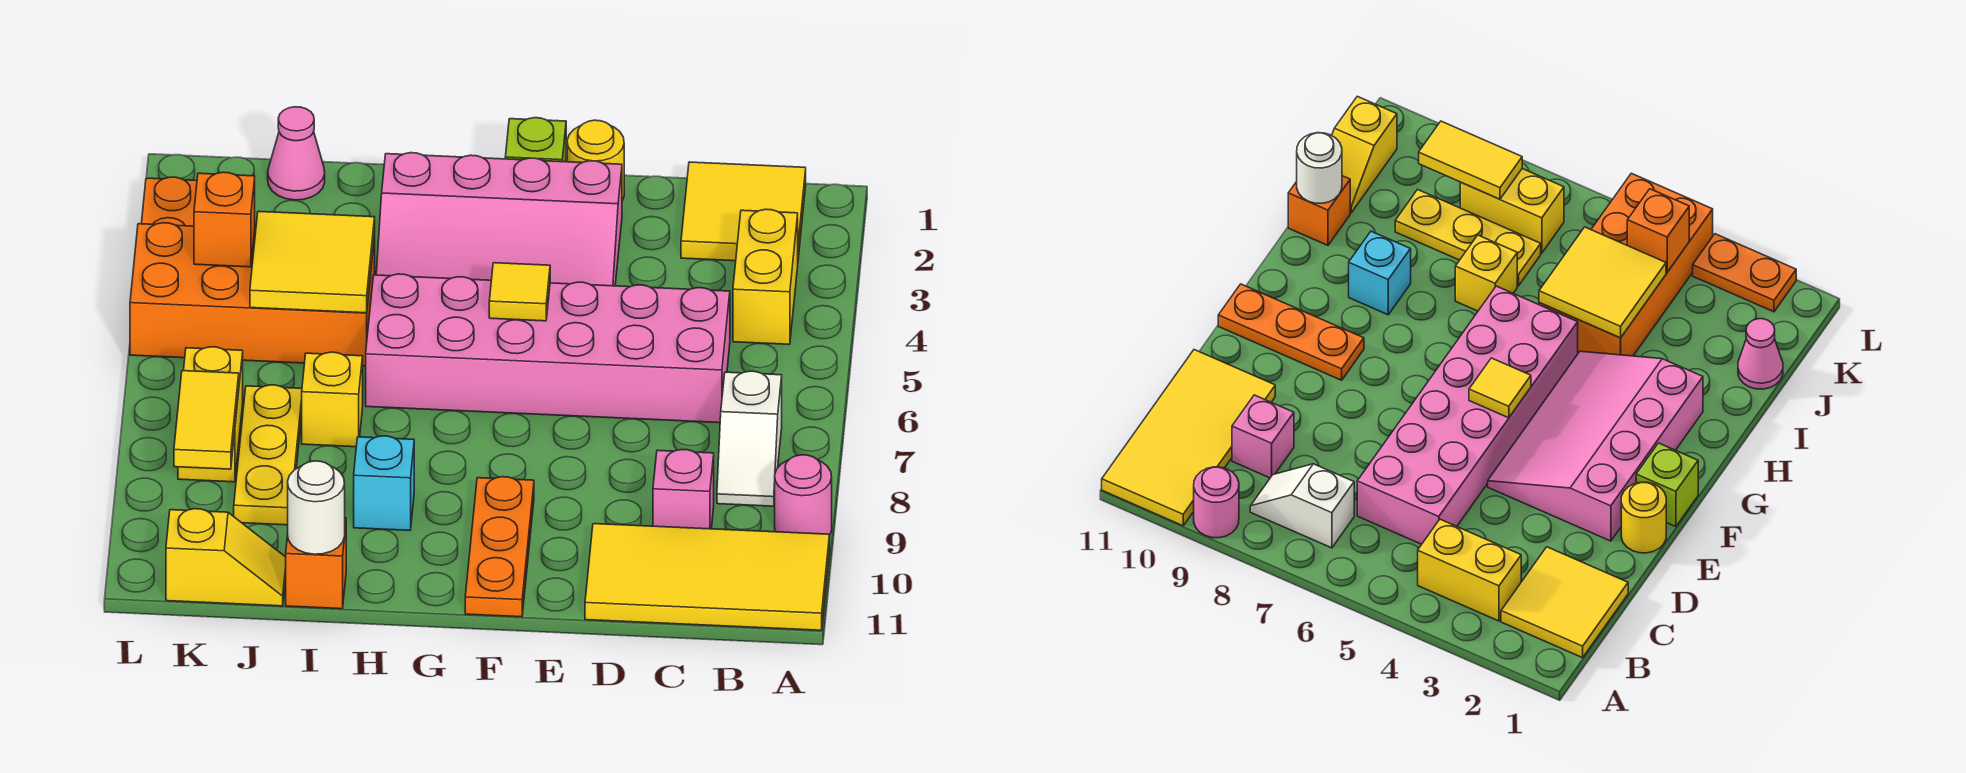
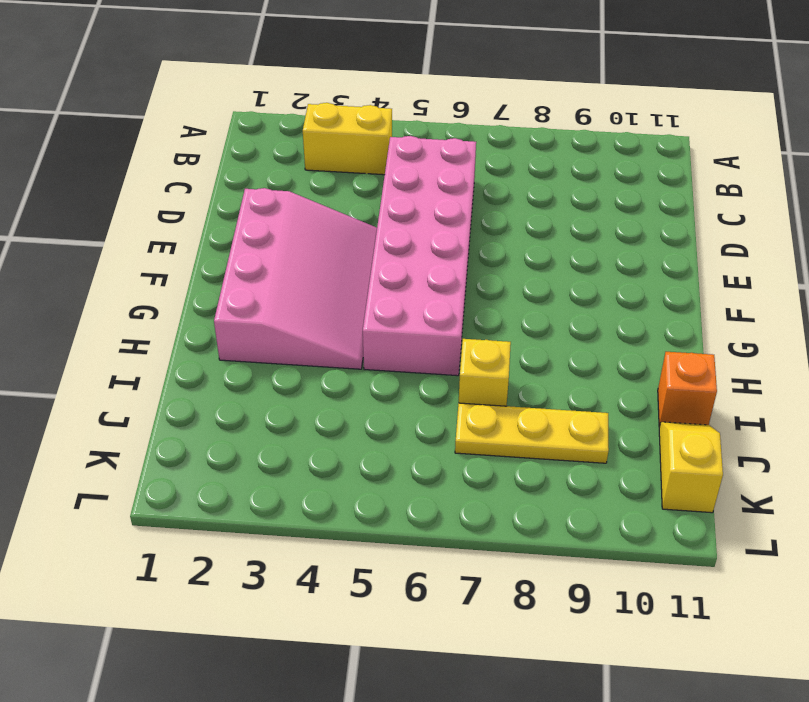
none -> pink round brick A9 level 1
none -> yellow tile A10:D11 level 1
none -> yellow tile B1:C2 level 1

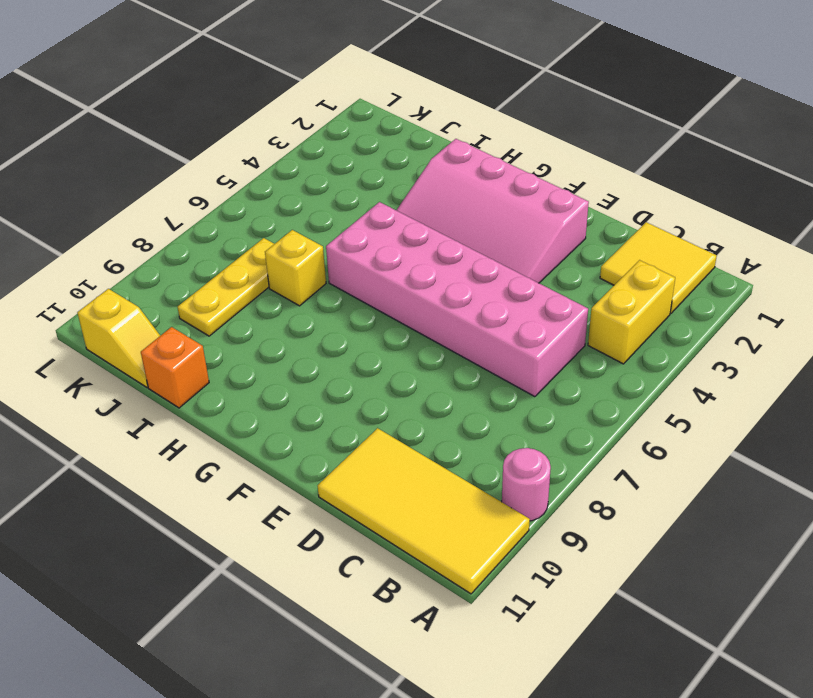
none -> white slope B7:B8 level 1 top 7
none -> pink brick C9 level 1
none -> yellow round brick E1 level 1

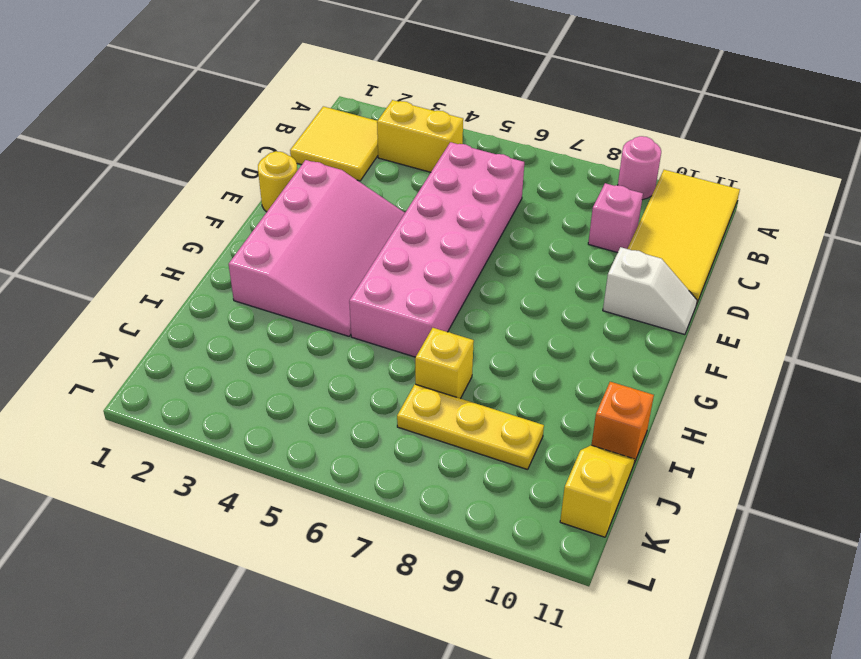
white slope E10:E11 level 1 top 10 -> white slope B7:B8 level 1 top 7
none -> lime brick F1 level 1
none -> orange plate F9:F11 level 1
none -> cyan brick H9 level 1

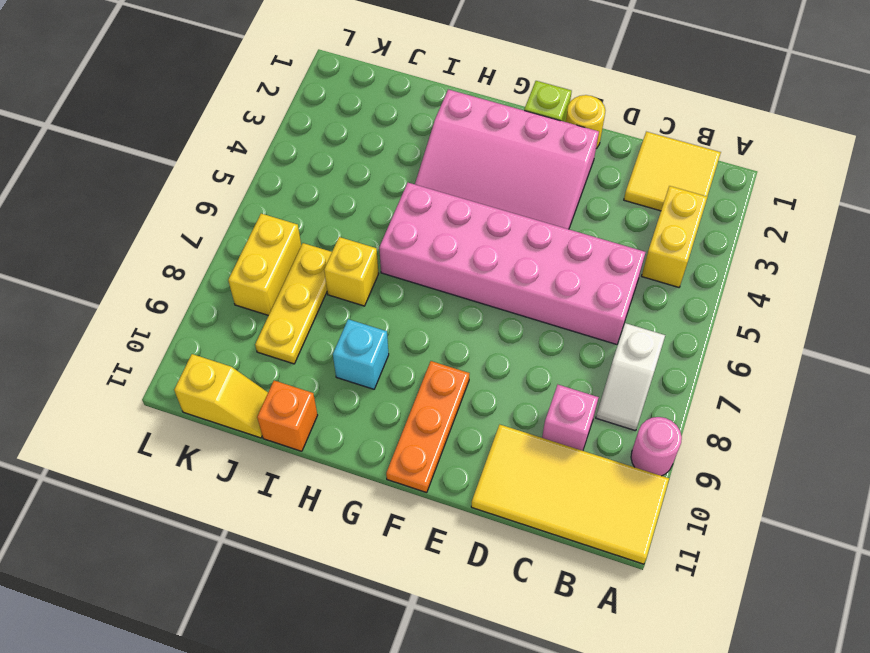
none -> orange brick I4:L5 level 1
none -> pink cone J1 level 1
none -> orange plate L2:L3 level 1

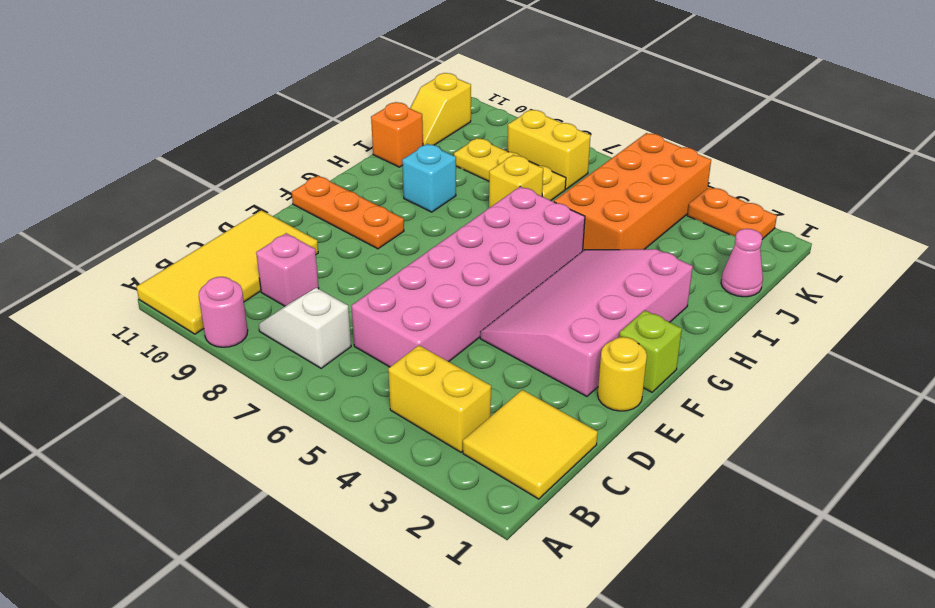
none -> yellow tile F5 level 2
none -> yellow tile I4:J5 level 2
none -> white round brick I11 level 2

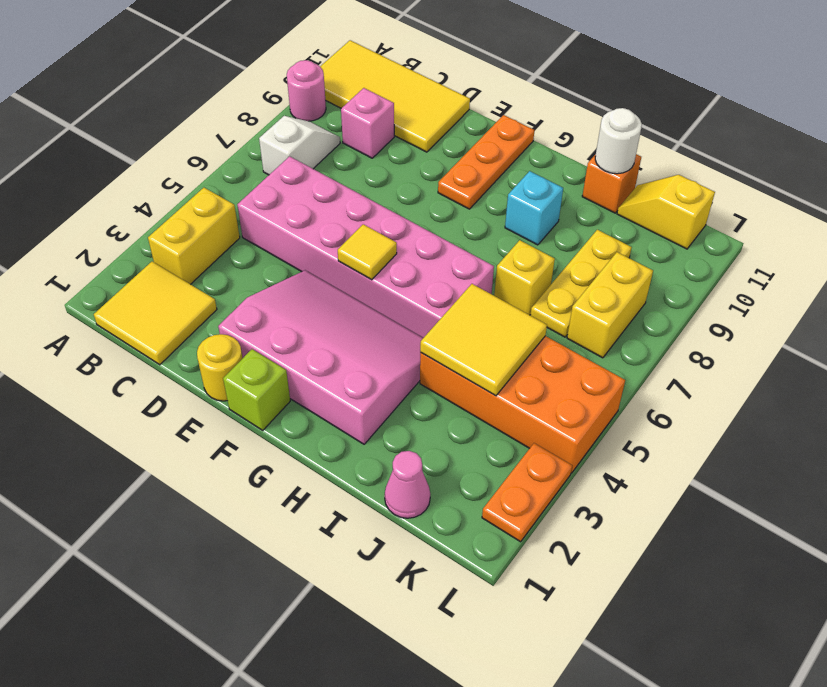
none -> orange brick K4 level 2
none -> yellow tile K8:K9 level 2

